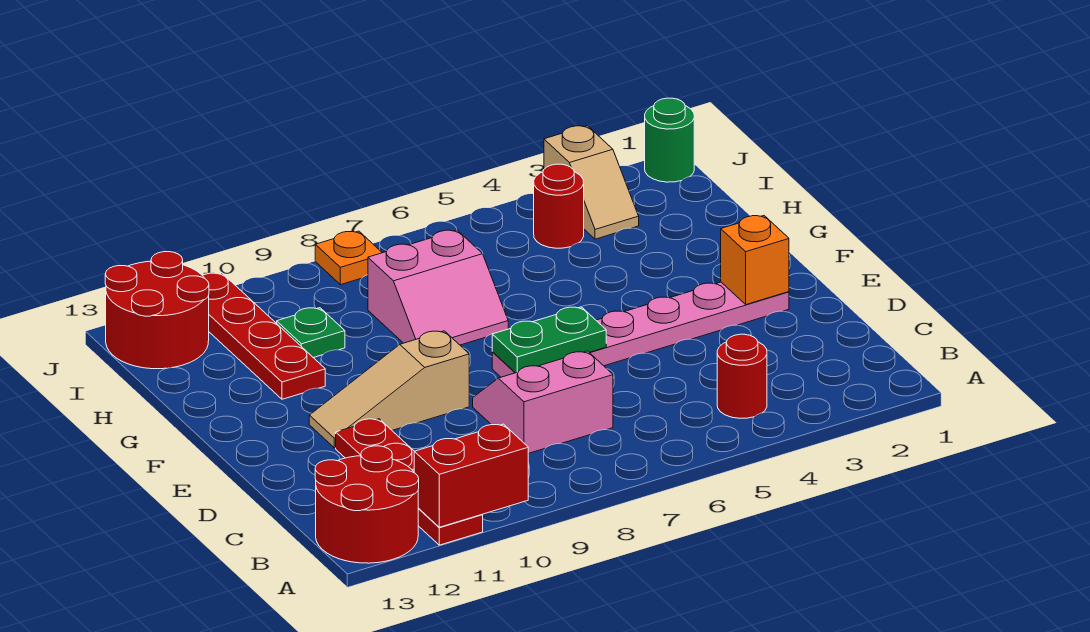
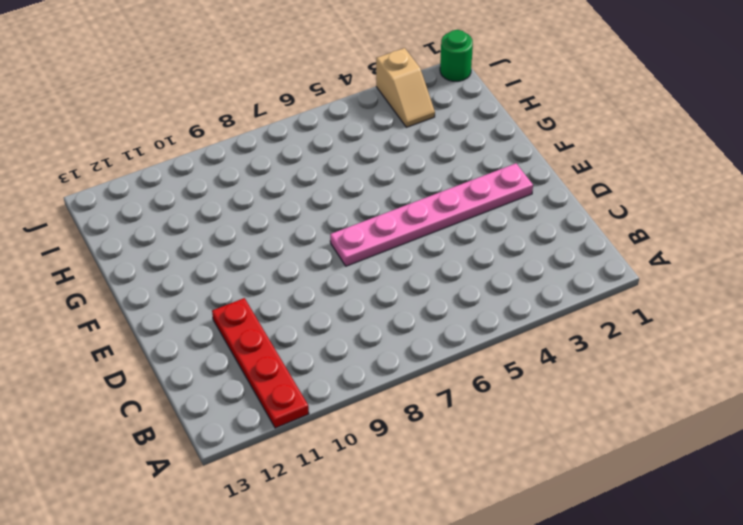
none -> red round brick A12:B13 level 1
none -> red round brick B4 level 1
none -> pink slope C7:D8 level 1 top C

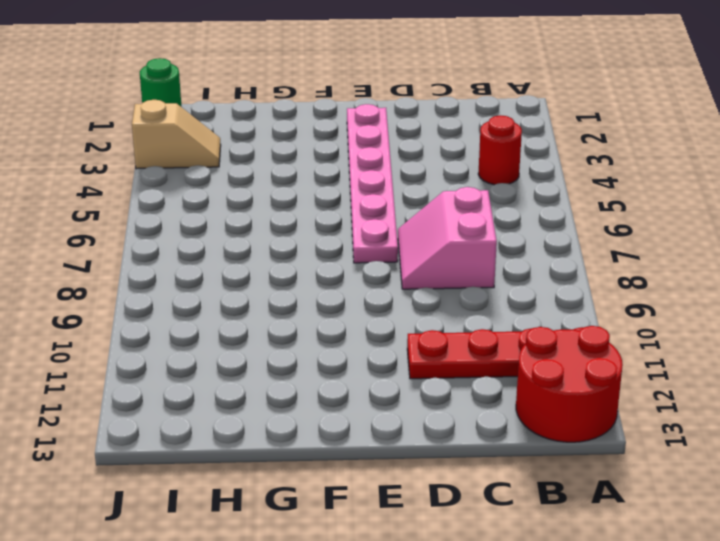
none -> tan slope E9:E11 level 1 top 9
none -> pink slope G7:H8 level 1 top H
none -> red plate G11:J11 level 1

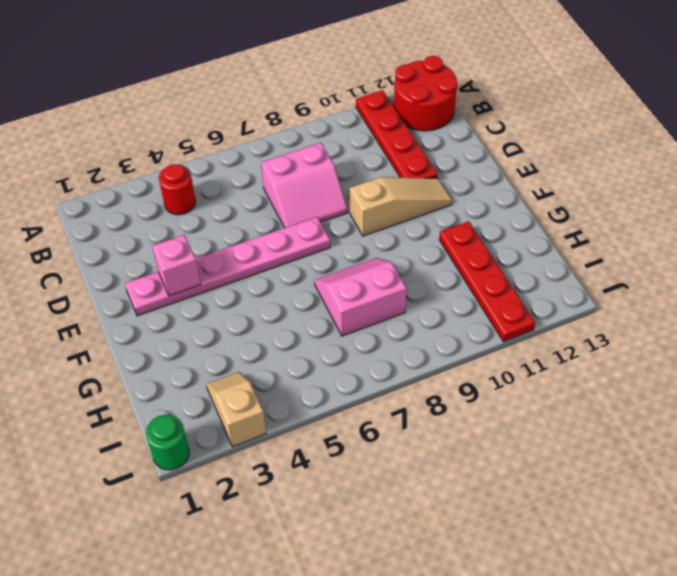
pink brick E3 level 2 -> none
none -> green plate H10 level 1
none -> red round brick I4 level 1
none -> red round brick I12:J13 level 1

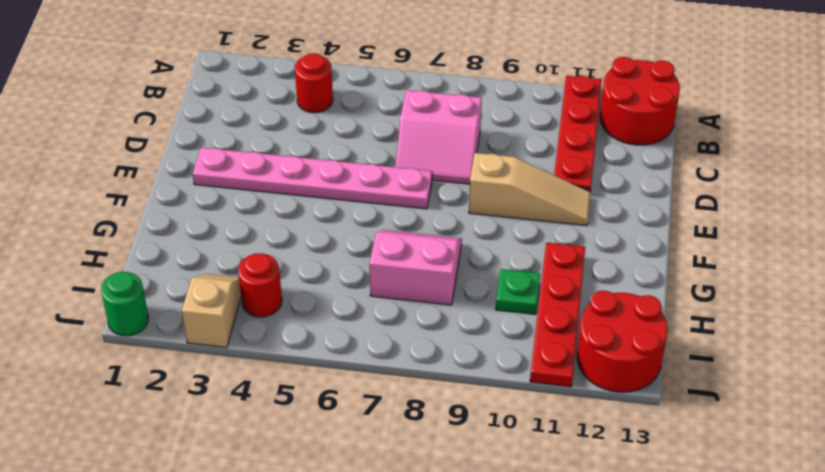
none -> orange plate J8 level 1
none -> red brick A10:A11 level 2
none -> orange brick E2 level 2

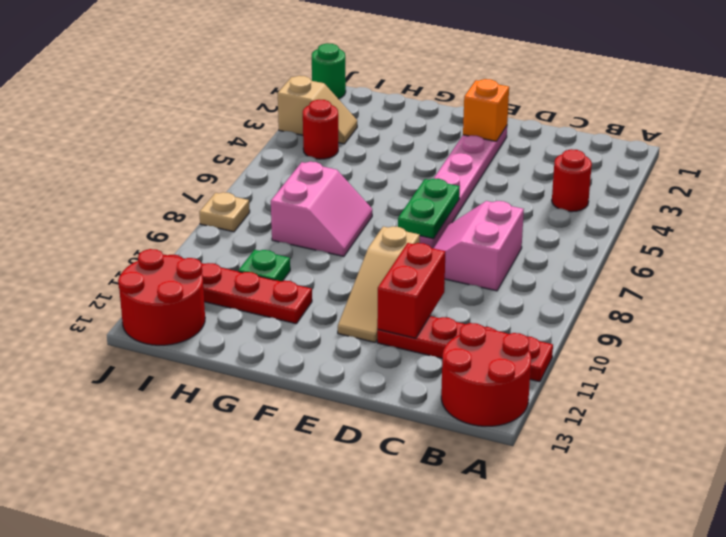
red brick D10:D11 level 2 -> red brick A10:A11 level 2
tan plate J8 level 1 -> orange plate J8 level 1

